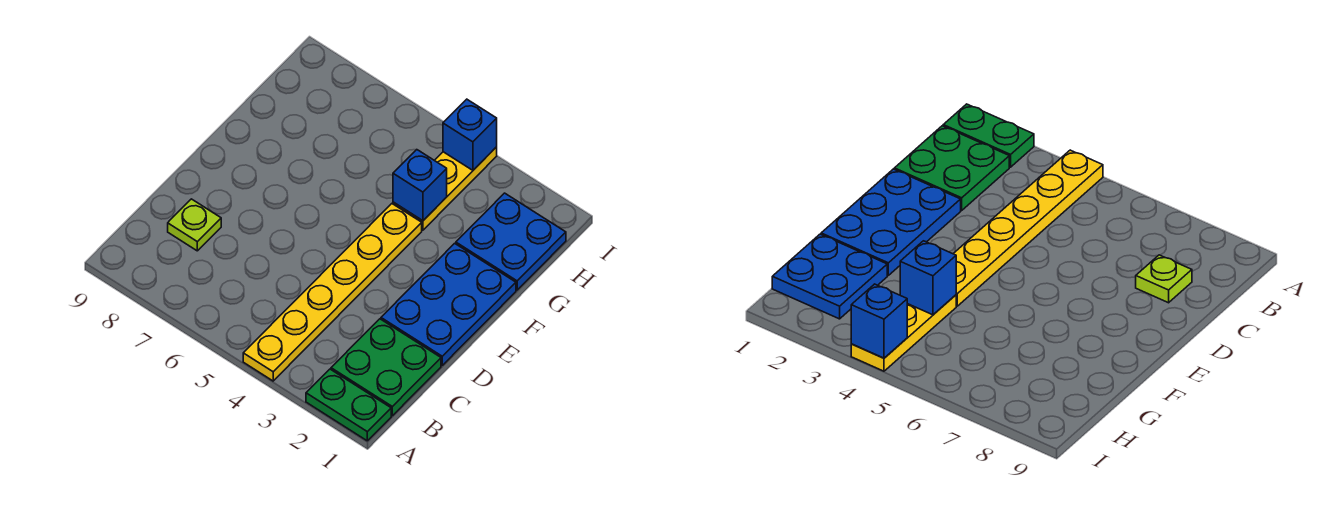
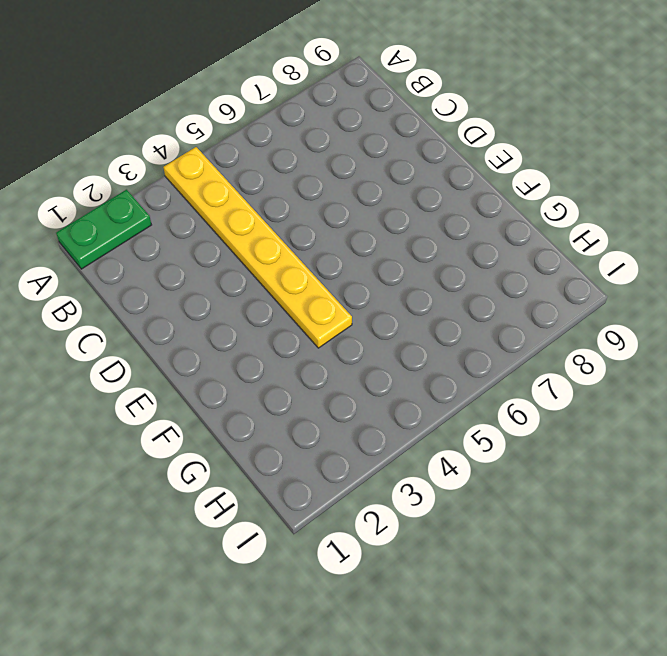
none -> green plate B1:C2 level 1
none -> lime plate C8 level 1

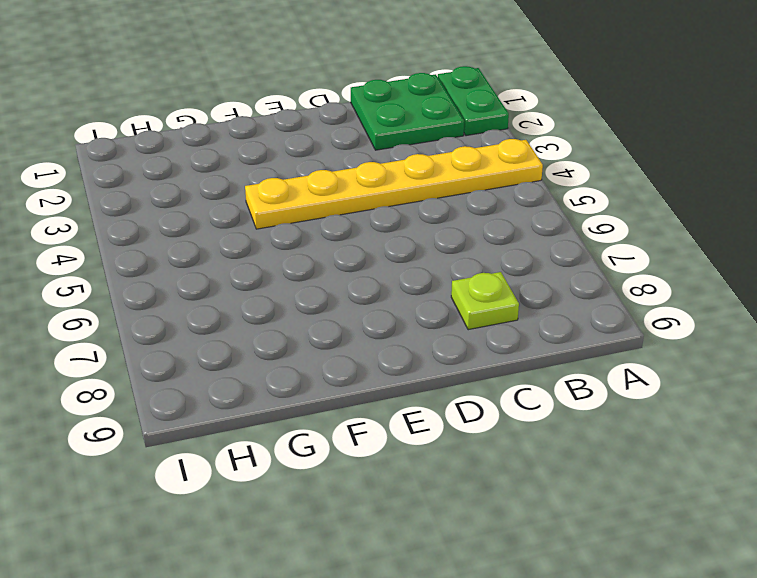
none -> blue plate D1:F2 level 1
none -> blue plate G1:H2 level 1

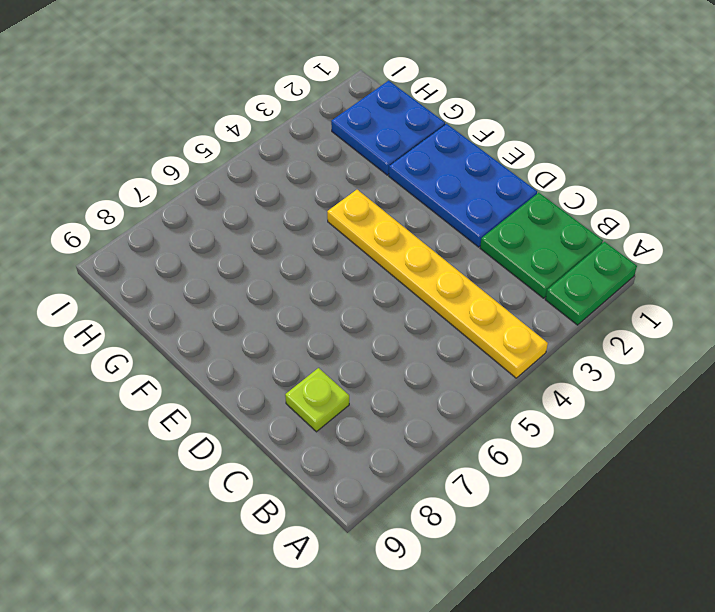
none -> yellow plate G4:I4 level 1
none -> blue brick G4 level 2

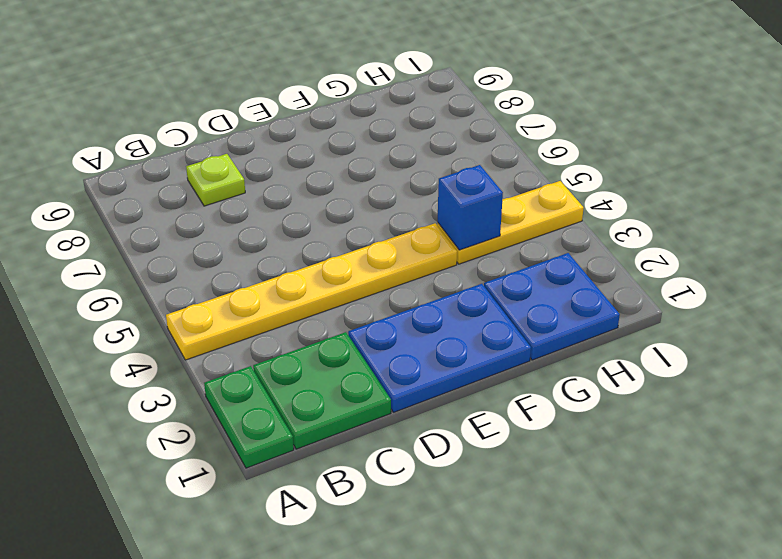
none -> blue brick I4 level 2

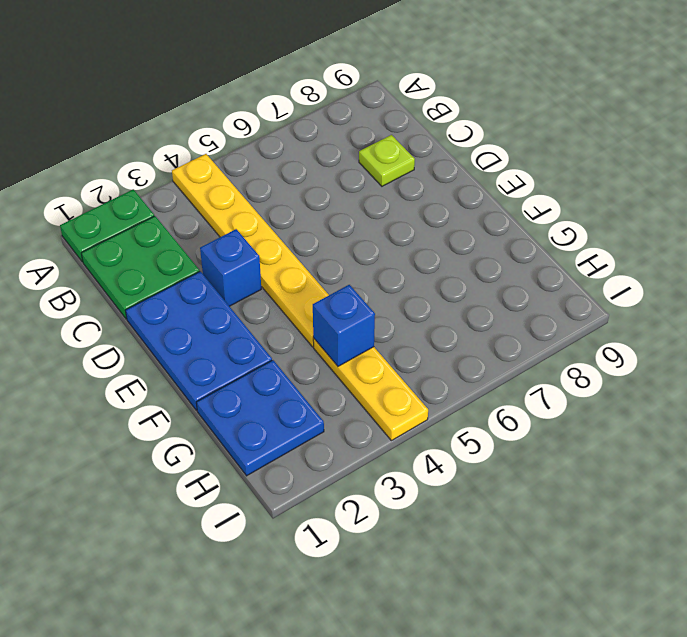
blue brick D3 level 1 -> blue brick I4 level 2

